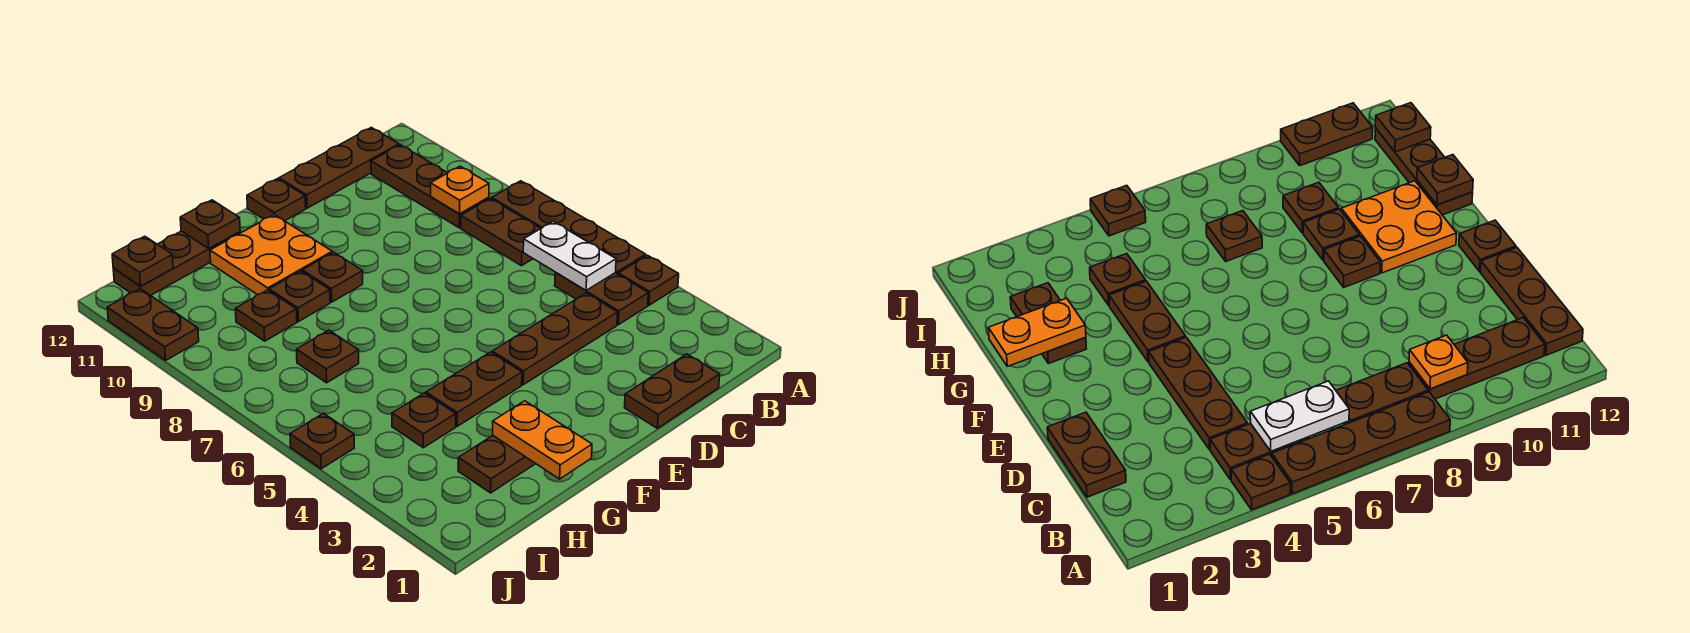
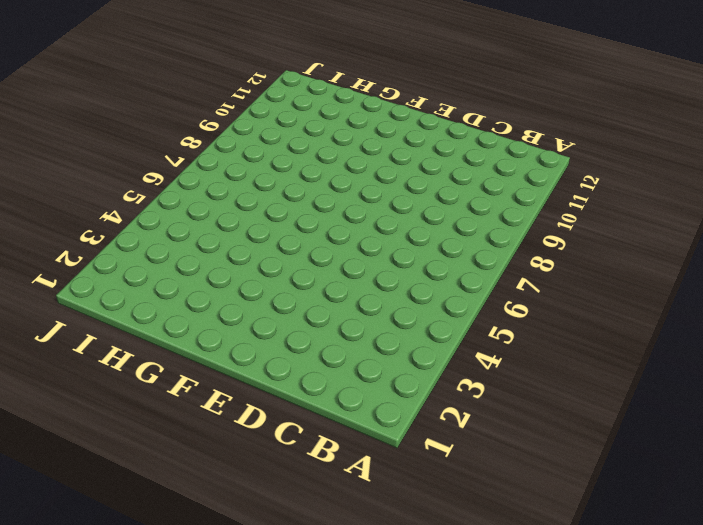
none -> brown plate A4 level 1
none -> brown plate A5:A8 level 1
none -> brown plate B4:B5 level 1

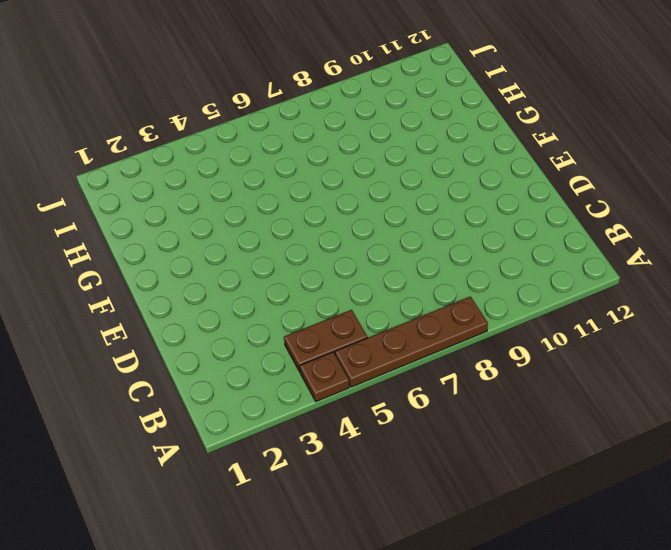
none -> brown plate B7:B8 level 1
none -> brown plate B9:B11 level 1
none -> brown plate B12:D12 level 1

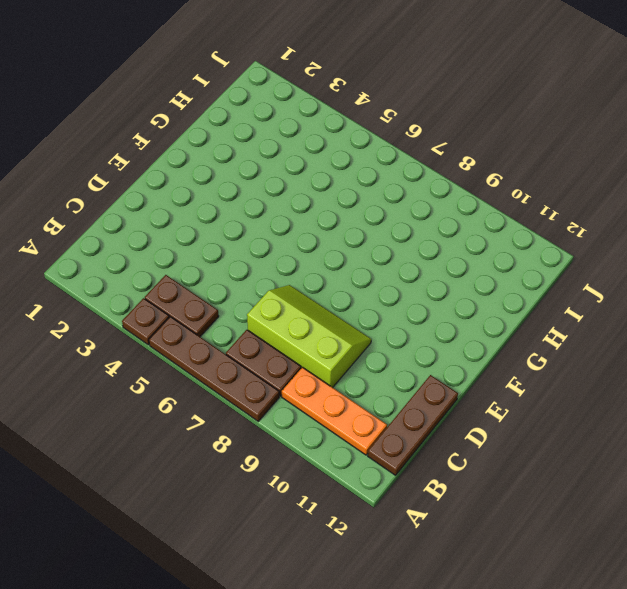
orange plate B9:B11 level 1 -> brown plate B9:B11 level 1
lime slope C7:D9 level 1 top C -> none
none -> brown plate C1:D1 level 1
none -> brown plate C4:E4 level 1
none -> brown plate E12 level 1

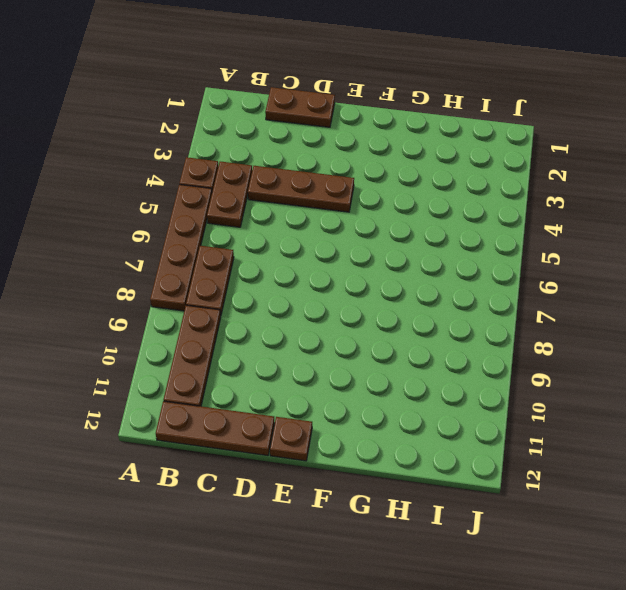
none -> brown plate F4:G4 level 1
none -> brown plate F9 level 1
none -> orange plate F10:G11 level 1

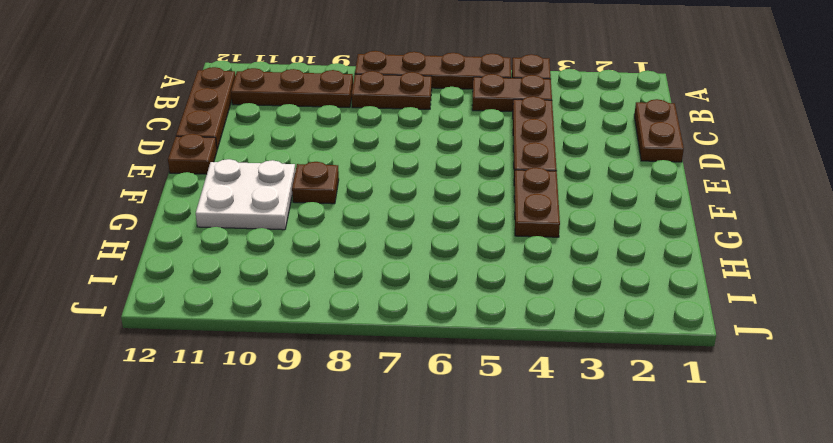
white plate F10:G11 level 1 -> orange plate F10:G11 level 1
none -> brown plate G2:H2 level 1
none -> brown plate G9 level 1
none -> brown plate G12:I12 level 1

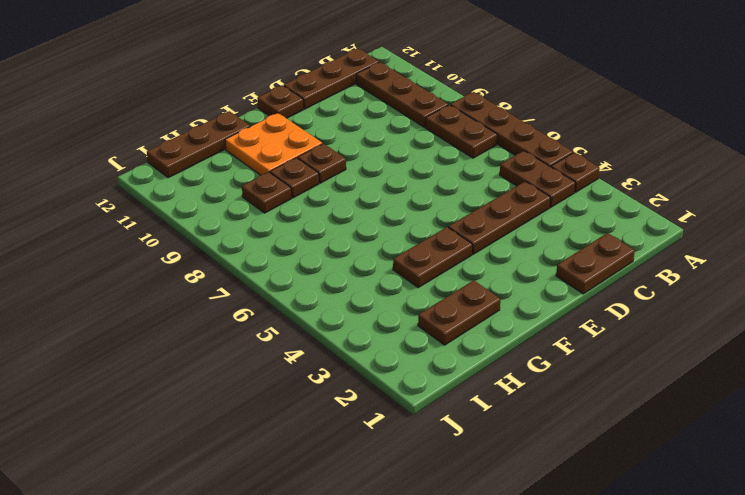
none -> brown plate H4 level 1
none -> brown plate H7 level 1
none -> brown plate J5 level 1

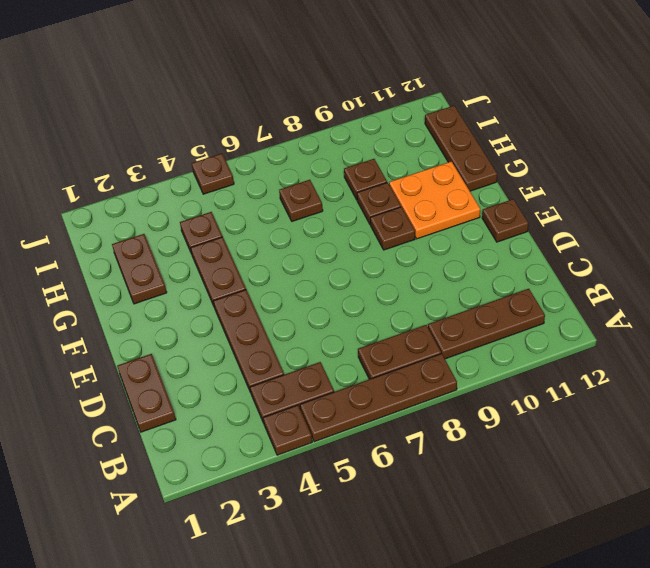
none -> brown plate B12:D12 level 1
none -> brown plate J10:J11 level 1
none -> white plate B5:B6 level 2

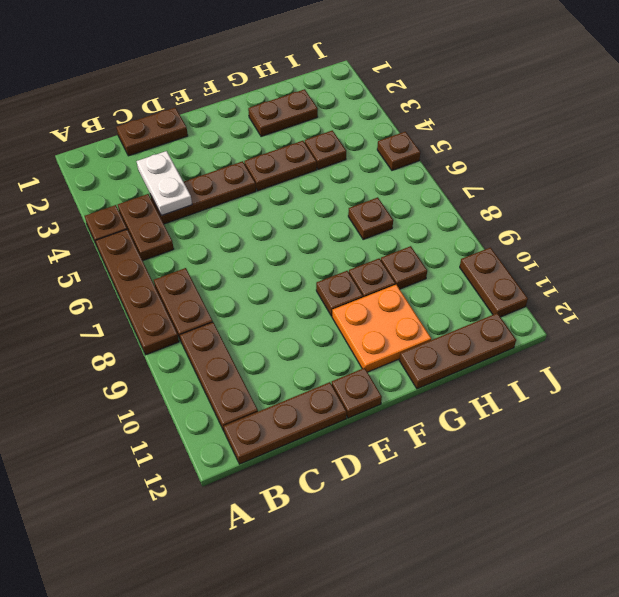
white plate C3:C4 level 2 -> white plate B5:B6 level 2
none -> orange plate B9 level 2
none -> orange plate G1:G2 level 2
none -> brown plate G12 level 2

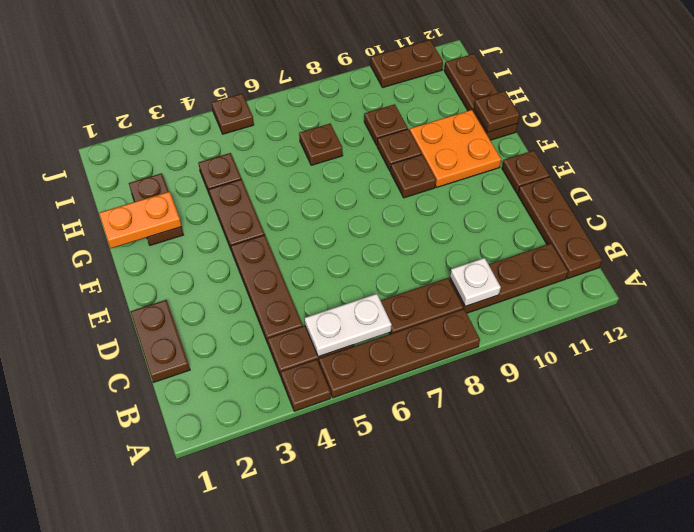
white plate B9 level 2 -> orange plate B9 level 2
none -> brown plate I12 level 2

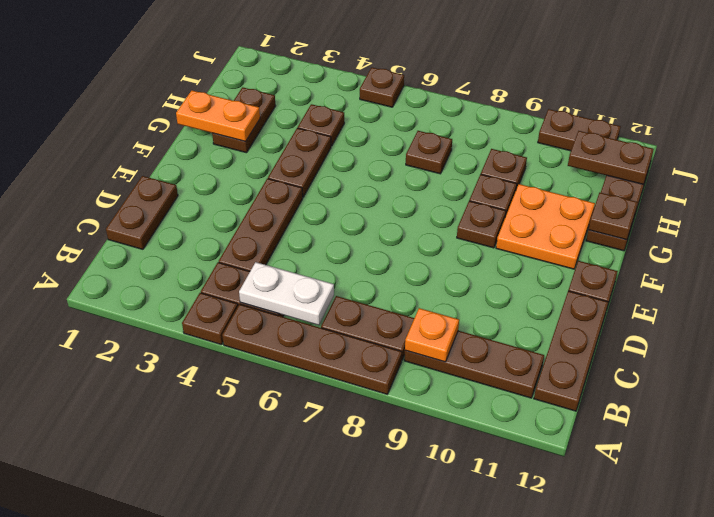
brown plate I11:I12 level 2 -> brown plate I12 level 2

